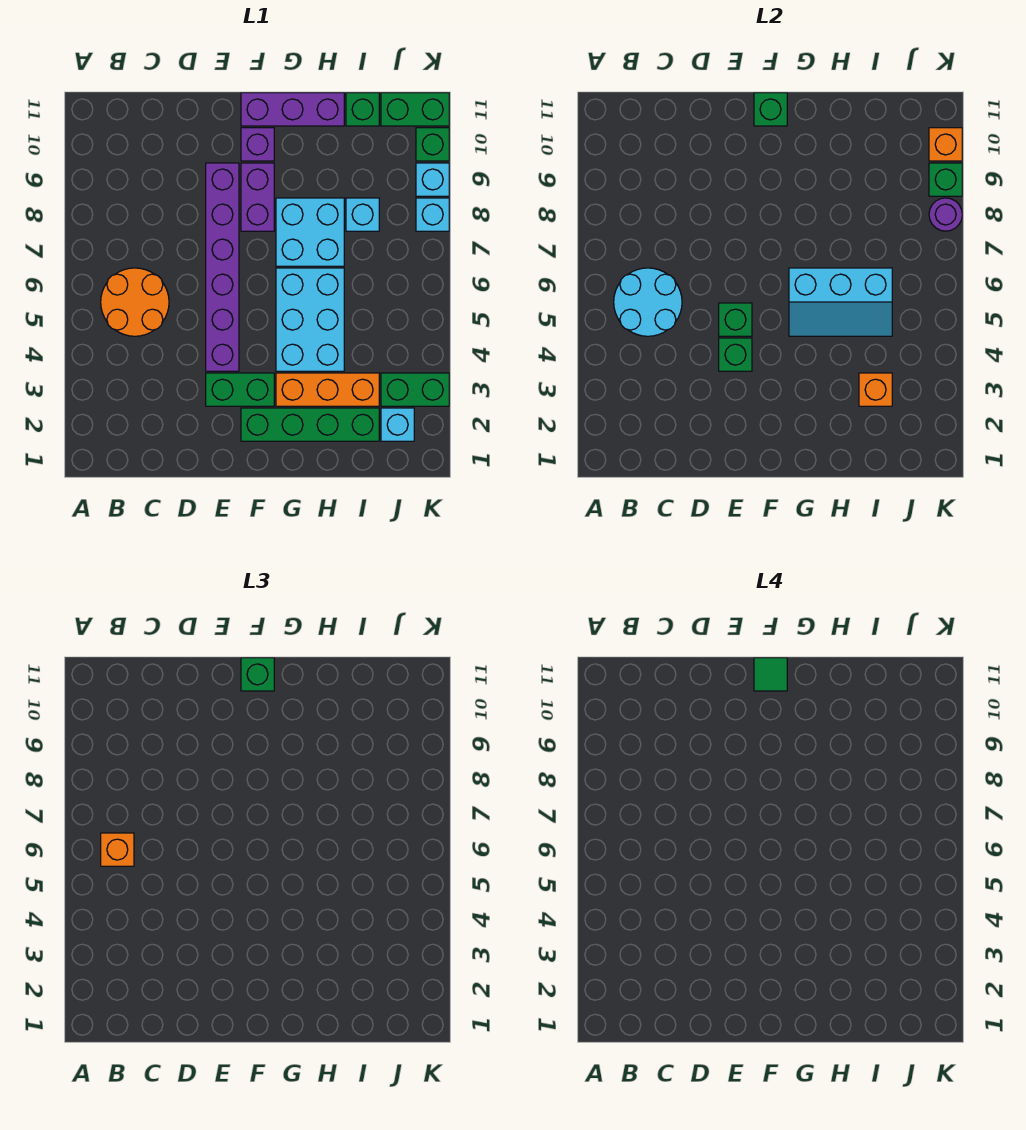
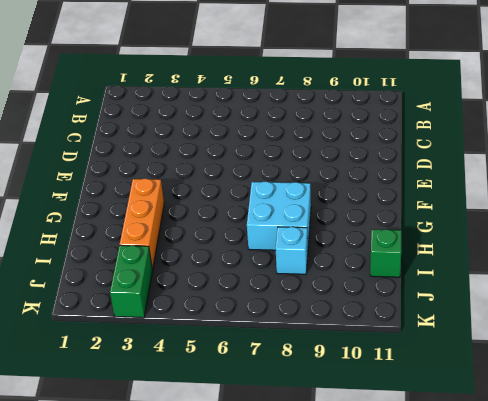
none -> orange round brick B5:C6 level 1
none -> green brick E3:F3 level 1
none -> purple brick E4:E9 level 1
none -> green brick F2:I2 level 1

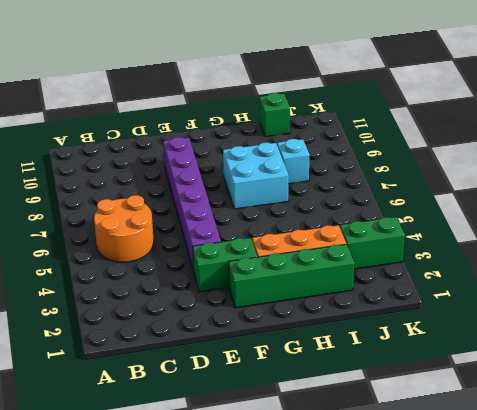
none -> purple brick F8:F9 level 1
none -> purple brick F10 level 1
none -> purple brick F11:H11 level 1
none -> cyan brick G4:H6 level 1

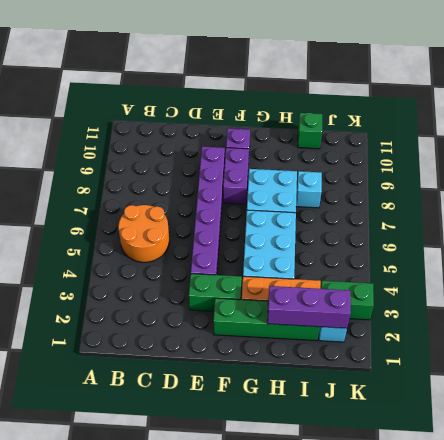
purple brick H2:J2 level 2 -> purple brick F11:H11 level 1
none -> green brick J11:K11 level 1
none -> cyan brick K8 level 1
none -> cyan brick K9 level 1
none -> green brick K10 level 1

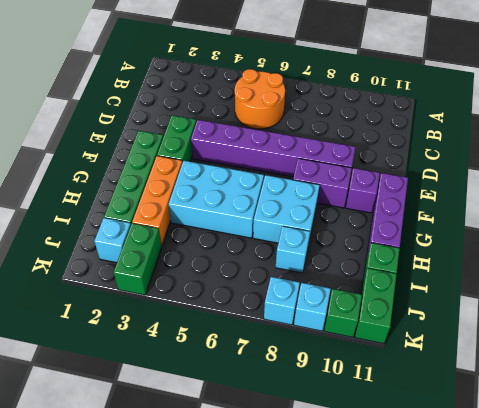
none -> cyan round brick B5:C6 level 2
none -> green brick E4 level 2
none -> green brick E5 level 2
none -> green brick F11 level 2

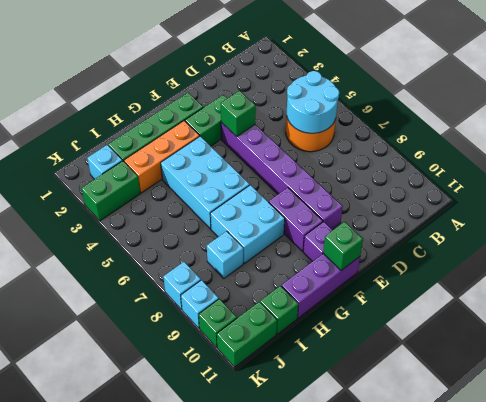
none -> green brick E5 level 2
none -> cyan slope G5:I6 level 2 top 6
none -> orange brick I3 level 2
none -> purple round brick K8 level 2

